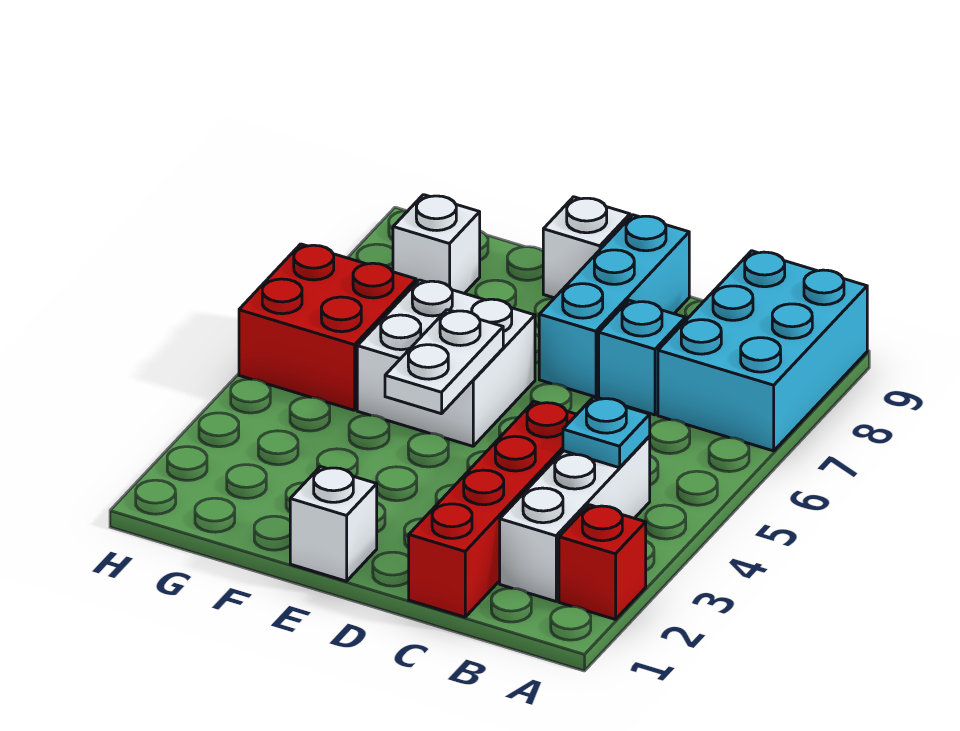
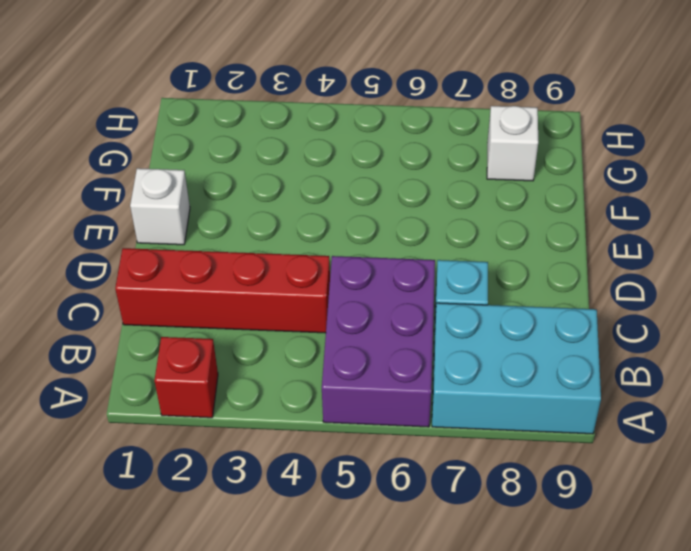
purple brick A5:C6 level 1 -> none
none -> white brick B2:B4 level 1
none -> cyan brick D7:D9 level 1
none -> white brick E5:F6 level 1

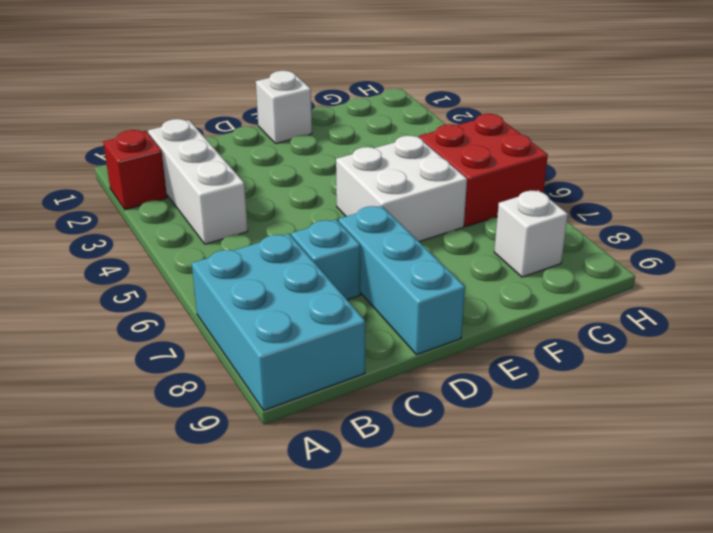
none -> red brick C1:C4 level 1
none -> white brick E9 level 1
none -> cyan plate B4 level 2

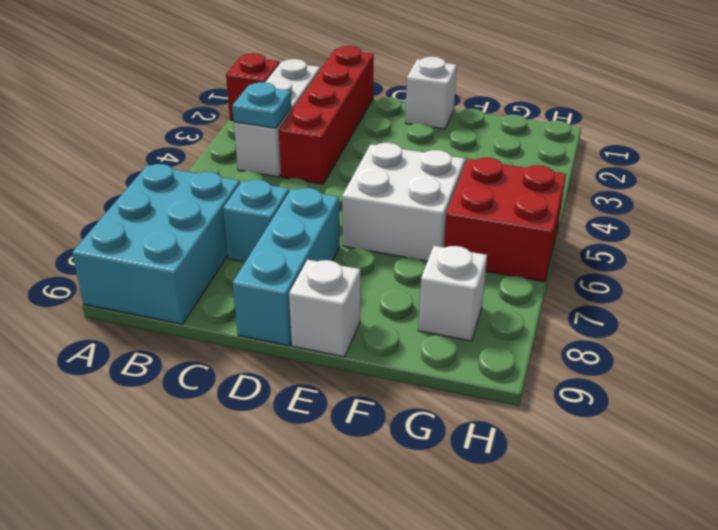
none -> white plate E4:E5 level 2

